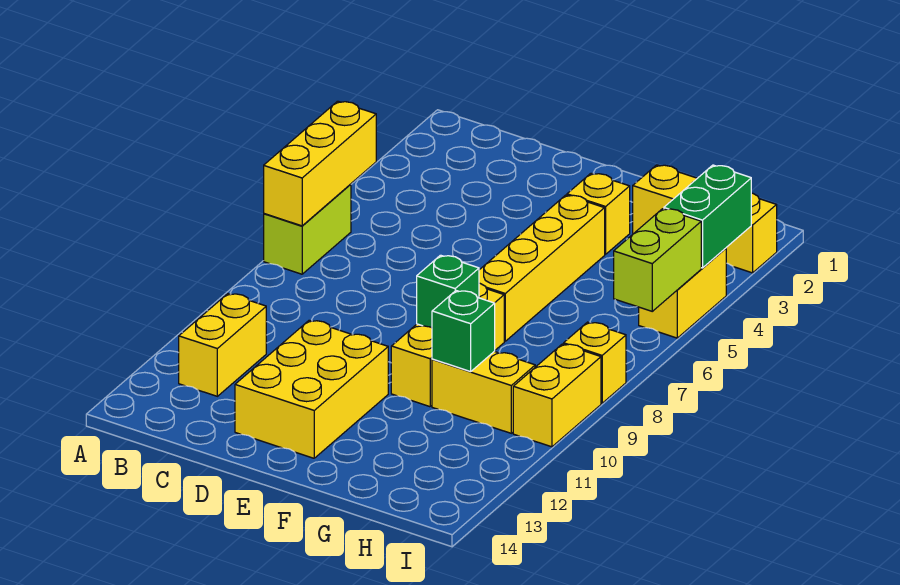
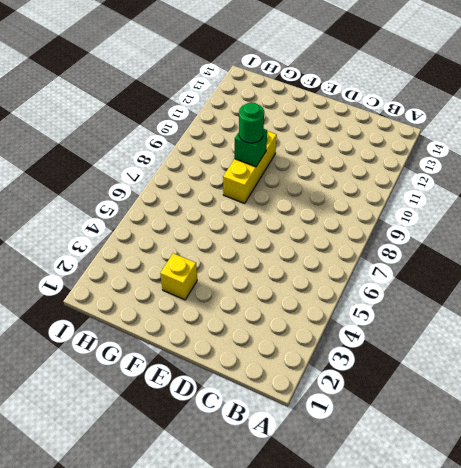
green round brick F9 level 3 -> none
none -> lime brick A6:A7 level 1
none -> yellow brick B11:B12 level 1
none -> yellow brick D11:E13 level 1

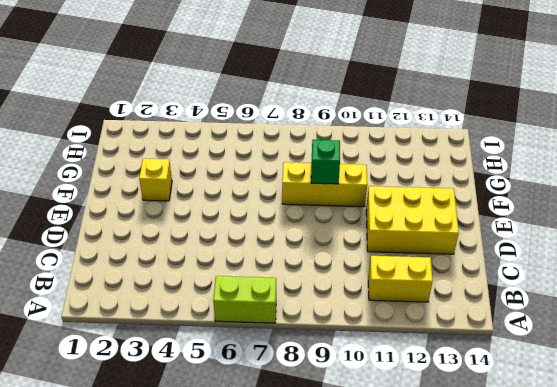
none -> yellow brick F4:F7 level 1
none -> yellow brick G2:I2 level 1
none -> yellow brick G10:H10 level 1

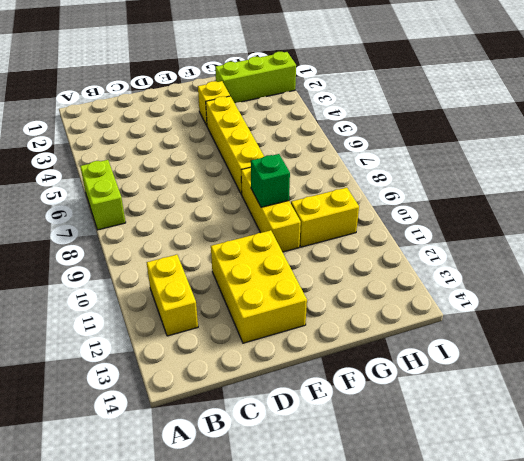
lime brick G2:I2 level 1 -> yellow brick G2:I2 level 1
none -> yellow brick I4:I5 level 1
none -> yellow brick I8 level 1
none -> yellow brick I9:I10 level 1

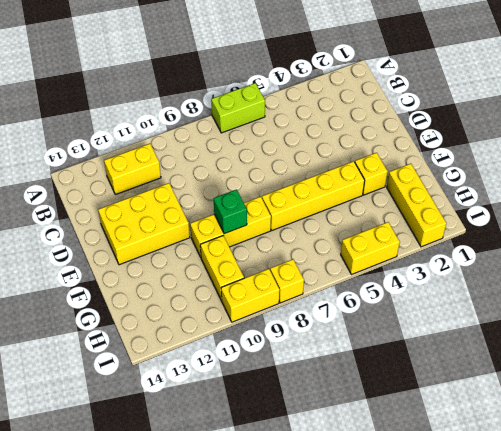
none -> yellow brick A5:A7 level 2
none -> green brick G10 level 2
none -> green brick I3:I4 level 2

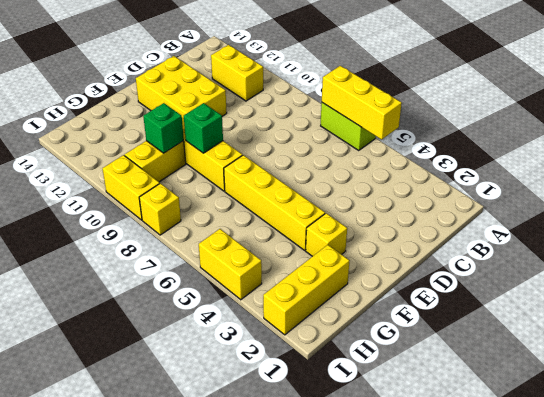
none -> green brick I3:I4 level 2
none -> lime brick I5:I6 level 2

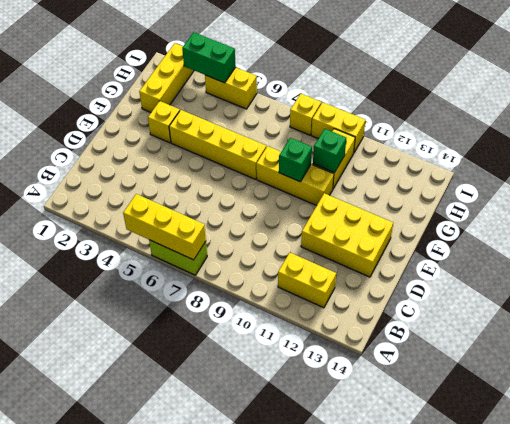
none -> lime brick I5:I6 level 2

